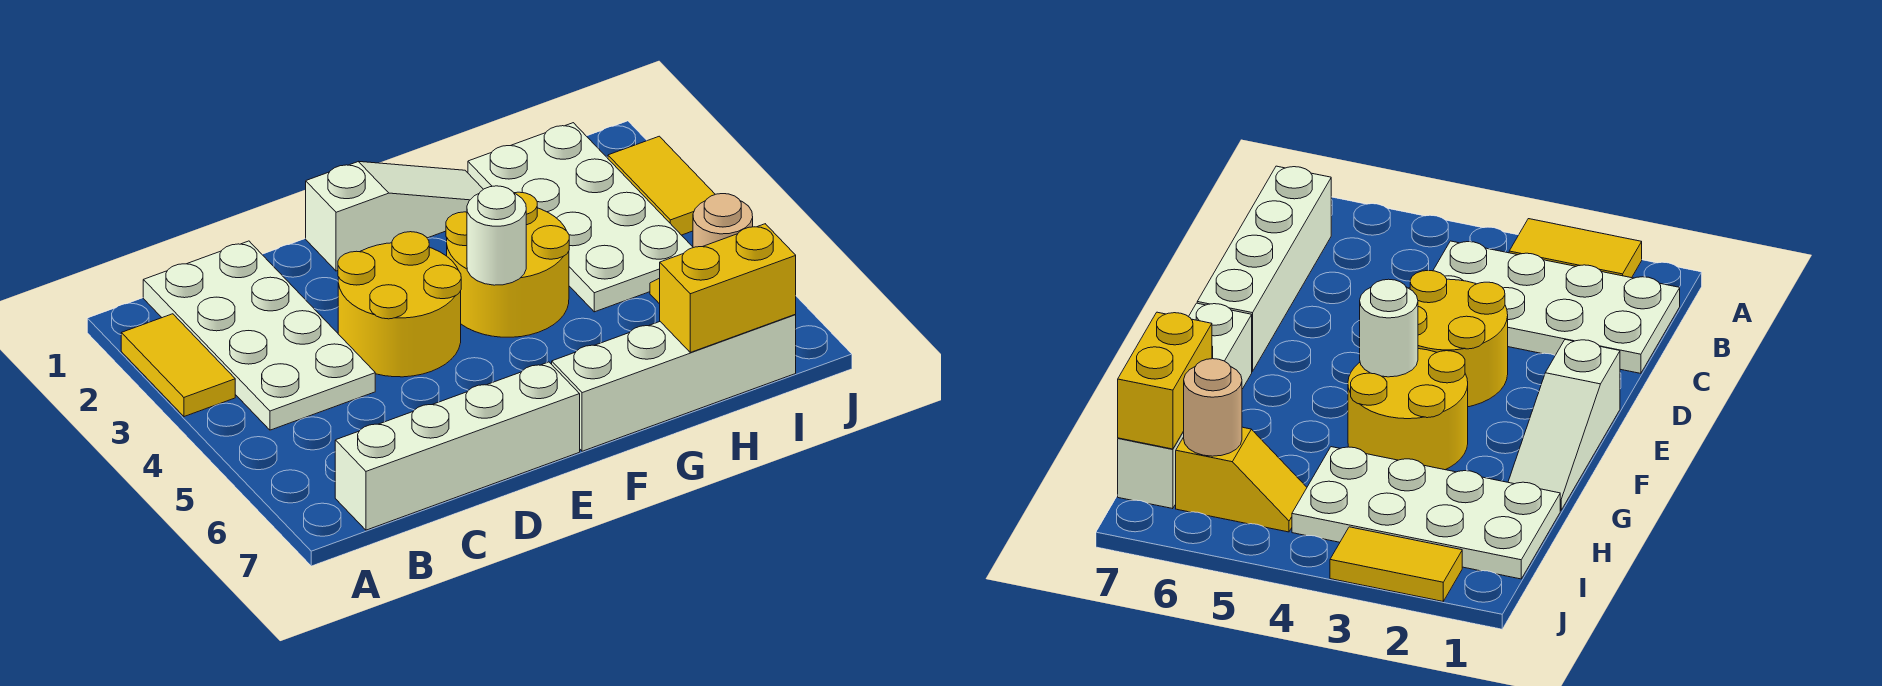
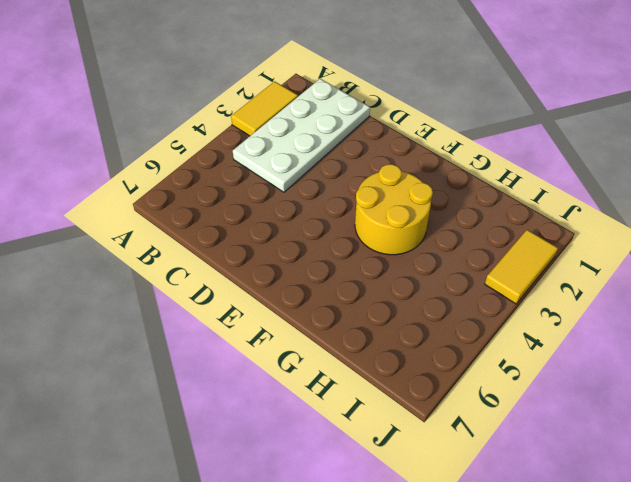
none -> white brick B7:E7 level 1
none -> yellow round brick D3:E4 level 1
none -> white slope E1:G1 level 1 top E

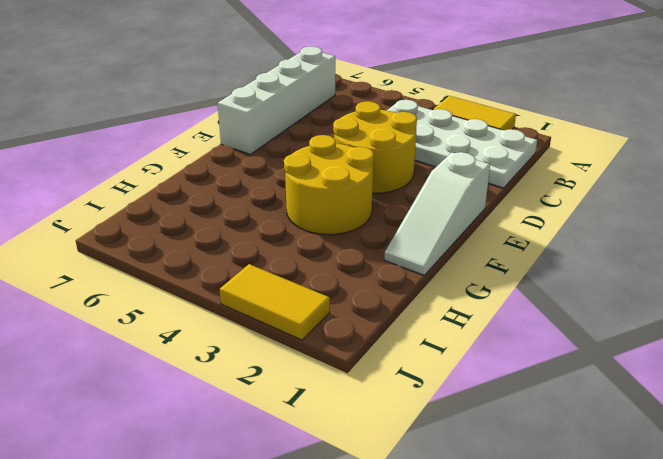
none -> white brick F7:I7 level 1
none -> white plate H1:I4 level 1
none -> yellow slope I5:I6 level 1 top 6

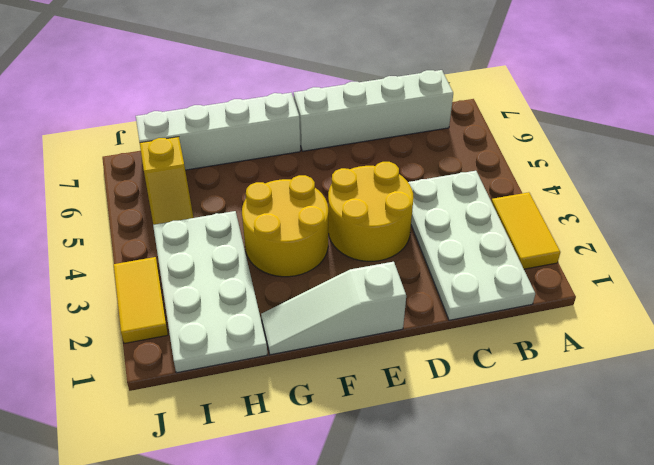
none -> white round brick F4 level 2
none -> yellow brick H7:I7 level 2
none -> tan round brick I6 level 2

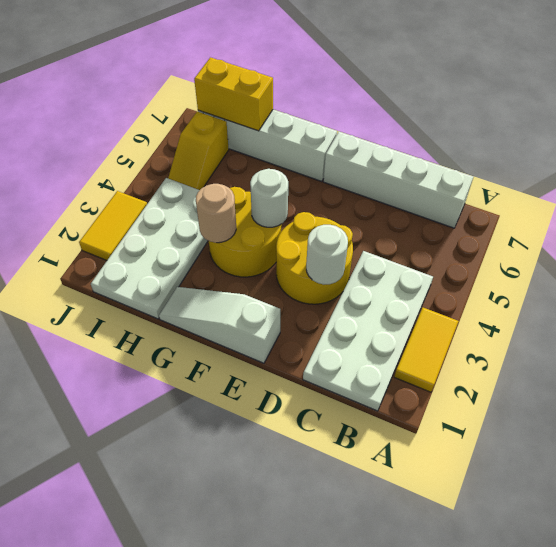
white round brick D3 level 2 -> none
tan round brick G3 level 2 -> tan round brick I6 level 2

